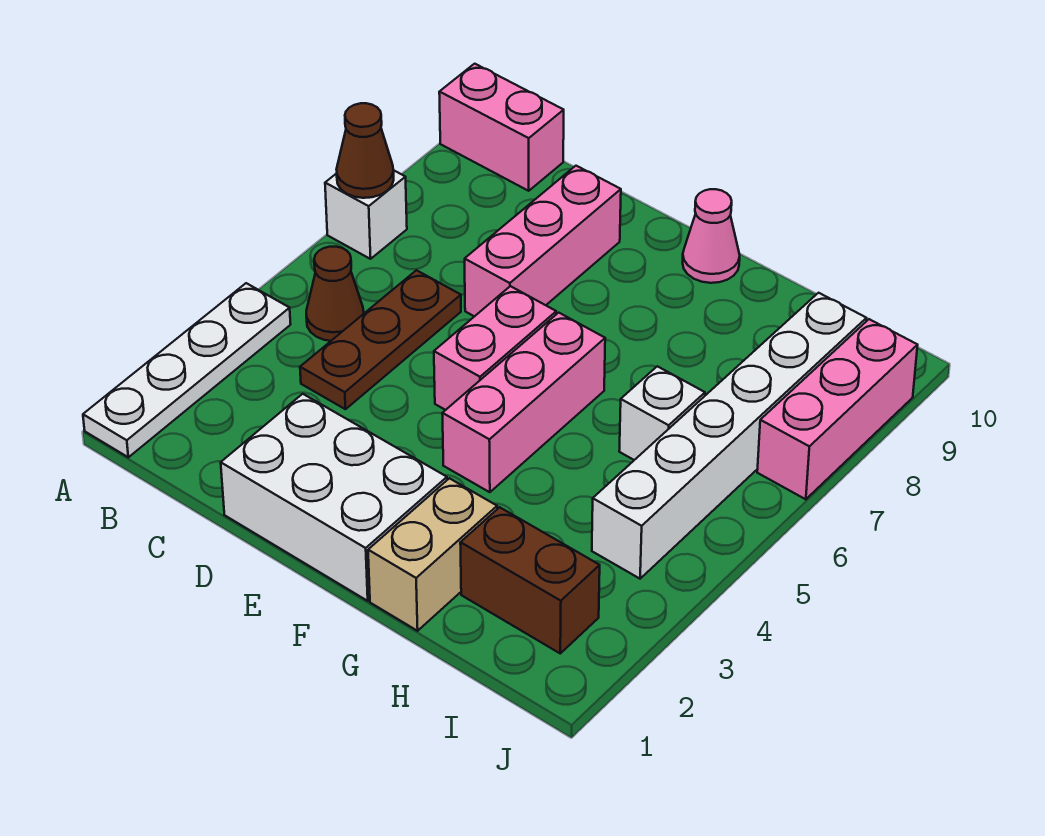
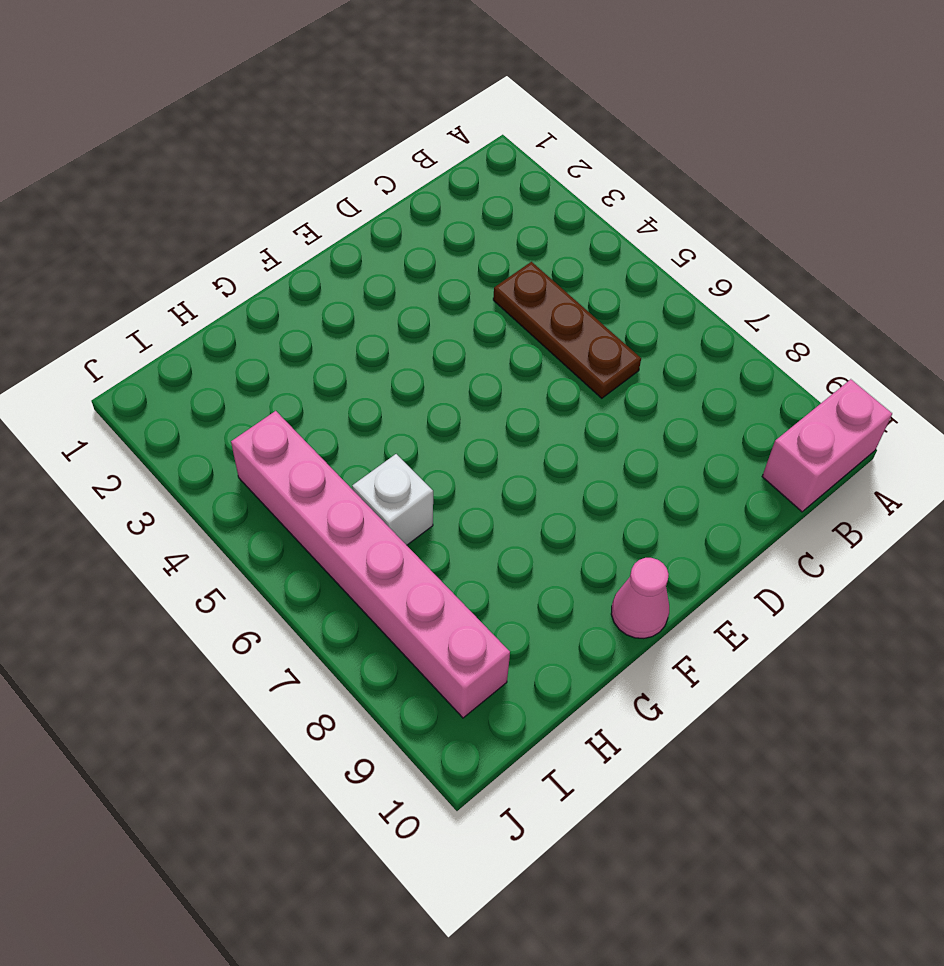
pink brick I4:I9 level 1 -> white brick I4:I9 level 1
none -> white plate A1:A4 level 1
none -> white brick A7 level 1
none -> brown cone B5 level 1

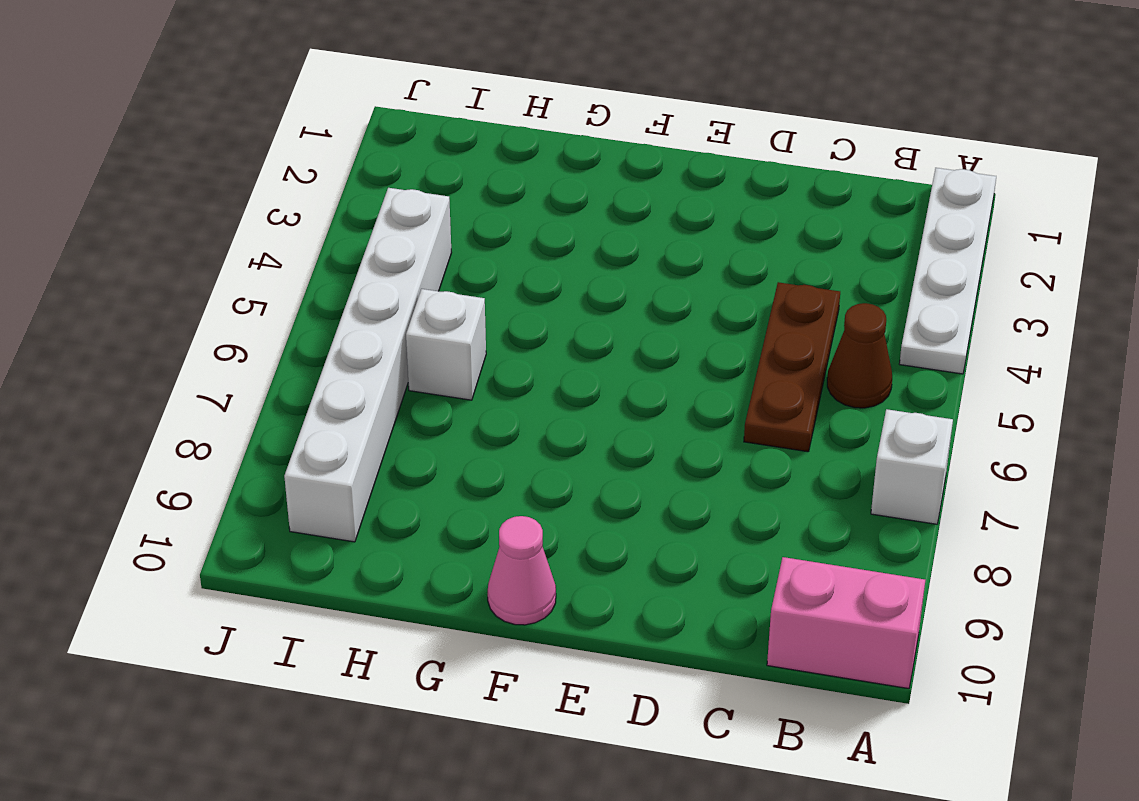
none -> white brick D1:F2 level 1
none -> pink brick D7:D9 level 1
none -> pink brick E5:E6 level 1

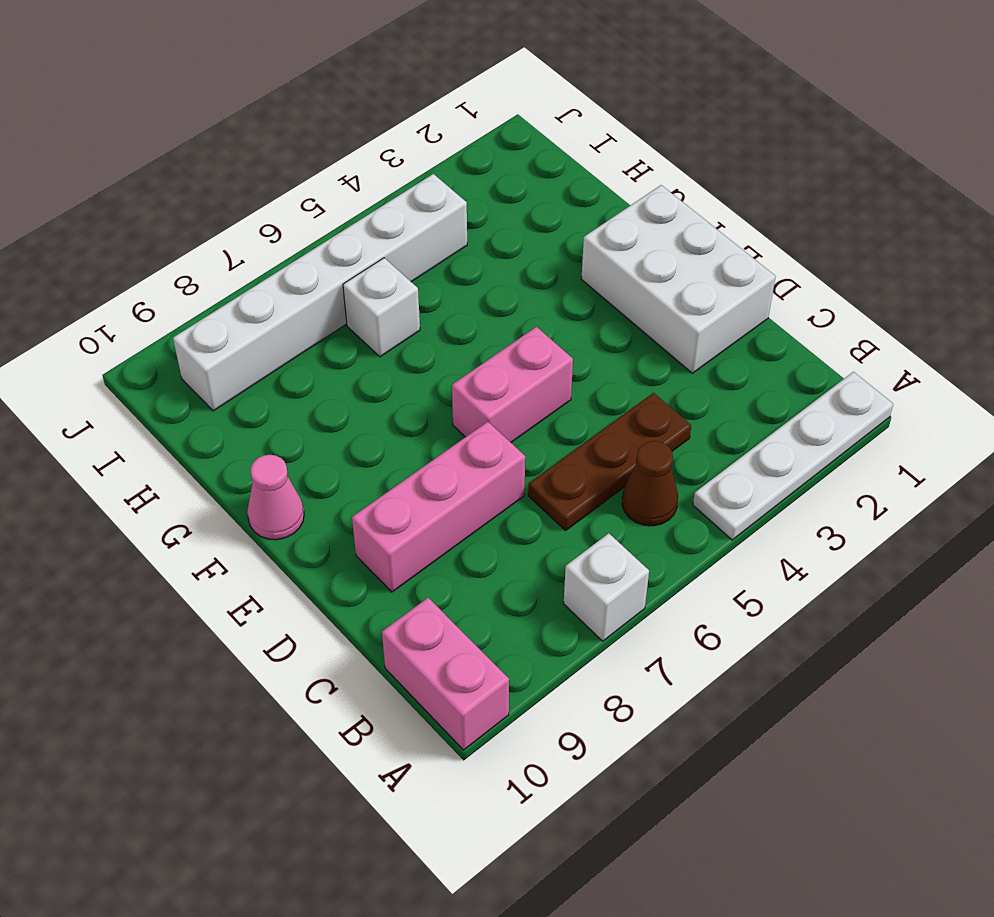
none -> pink brick F4:F6 level 1
none -> tan brick G1:G2 level 1
none -> brown brick H2:I2 level 1

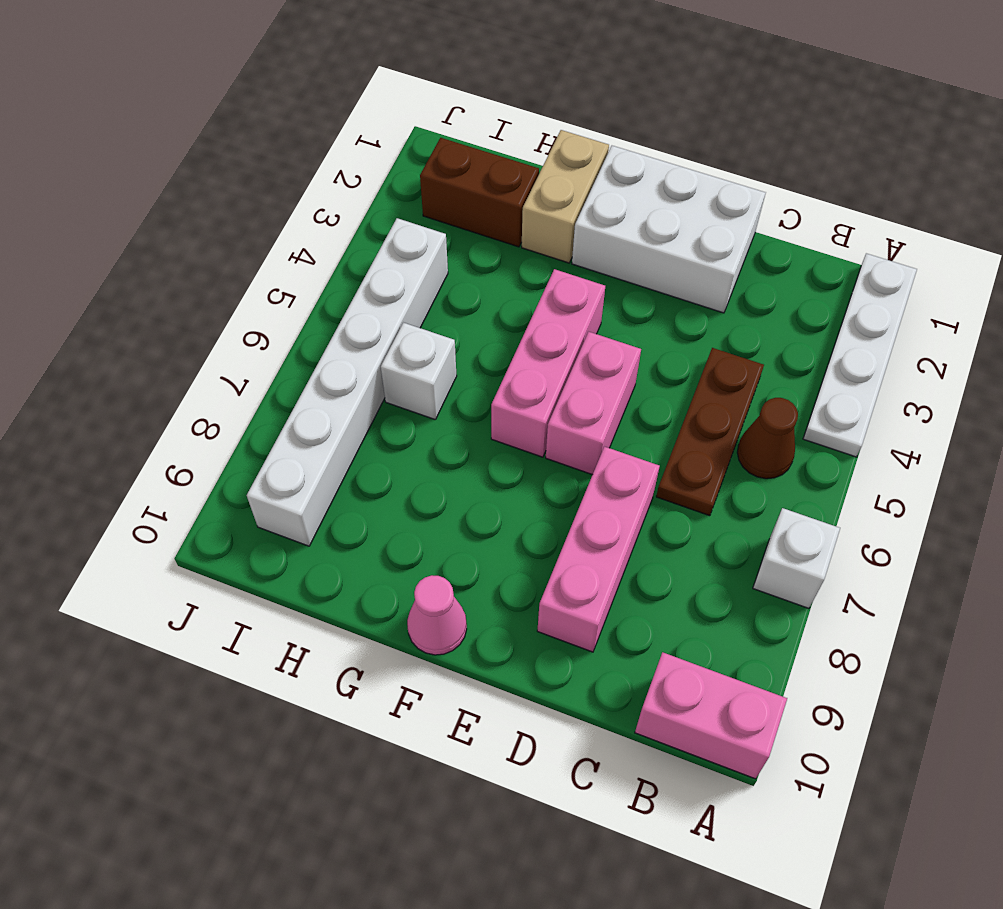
none -> pink brick J7:J9 level 1
none -> brown cone A7 level 2

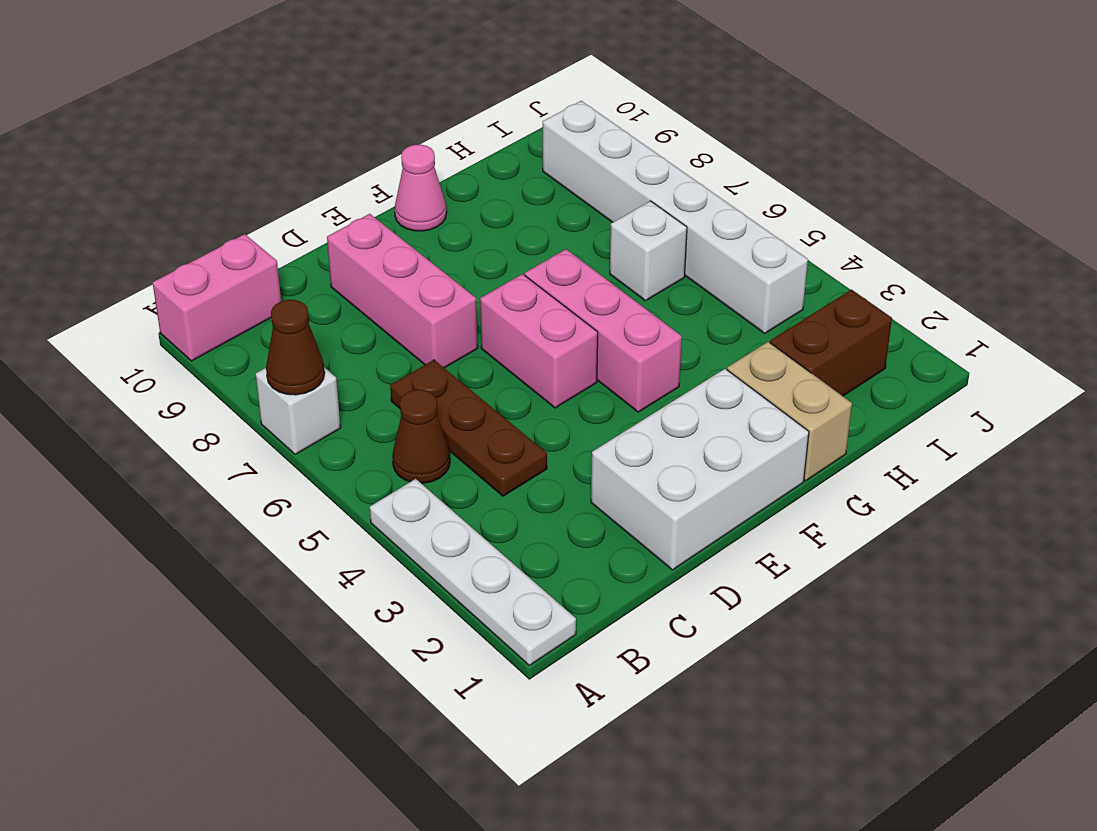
none -> pink brick J7:J9 level 1

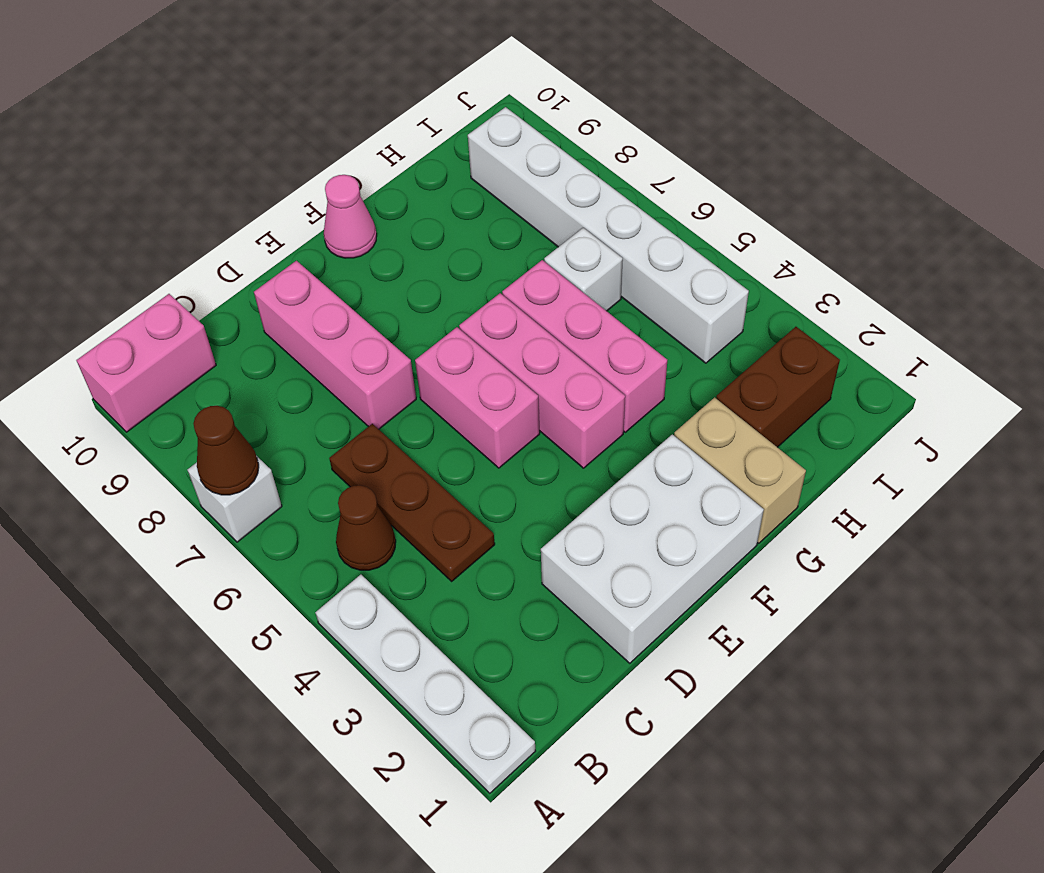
pink brick G4:G6 level 1 -> pink brick J7:J9 level 1

